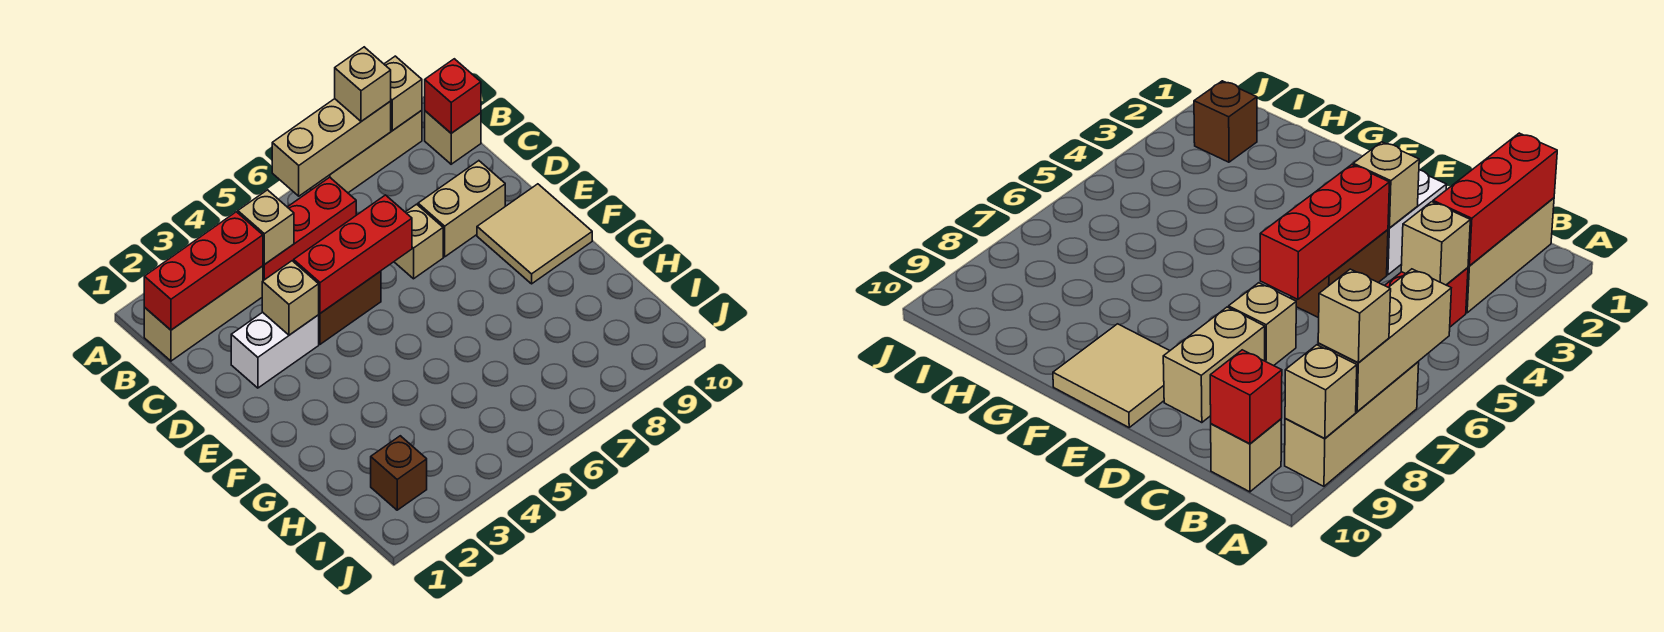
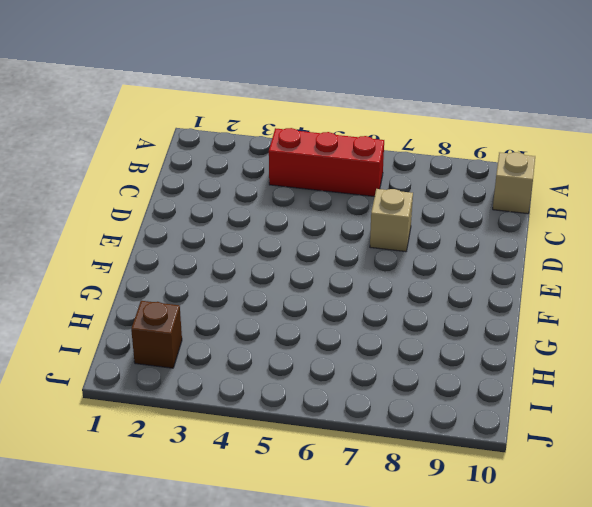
none -> tan brick A7:A9 level 1
none -> tan brick B1:B3 level 1
none -> white brick D2:D3 level 1

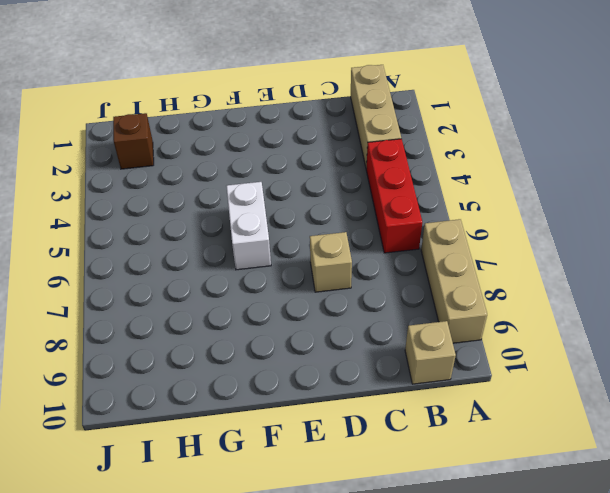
white brick F5:F6 level 1 -> white brick D2:D3 level 1
none -> brown brick D4:D5 level 1
none -> tan brick D8:D9 level 1
none -> tan tile E9:F10 level 1

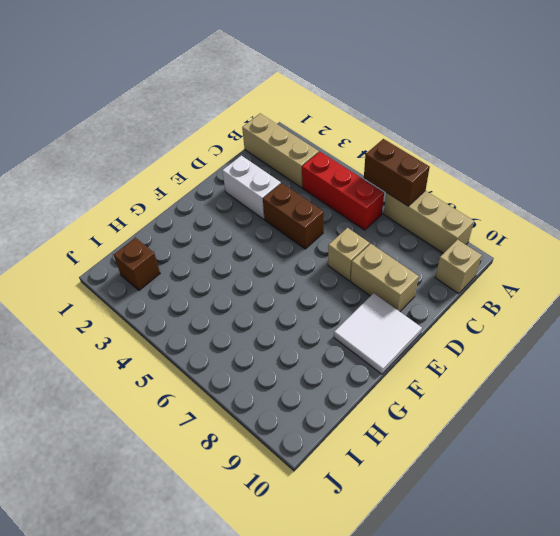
brown brick A6:A7 level 2 -> tan brick A6:A8 level 2
white tile E9:F10 level 1 -> tan tile E9:F10 level 1
none -> tan brick A9 level 2
none -> red brick B1:B3 level 2
none -> tan brick B4 level 2

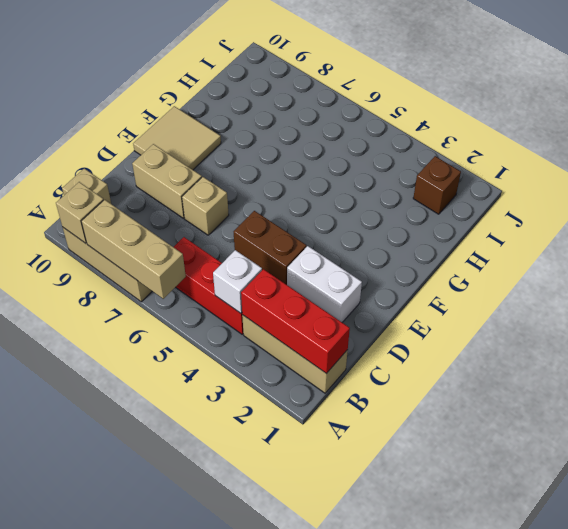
white brick B4 level 2 -> tan brick B4 level 2
none -> red brick B10 level 2
none -> tan brick D3 level 2
none -> red brick D4:D6 level 2

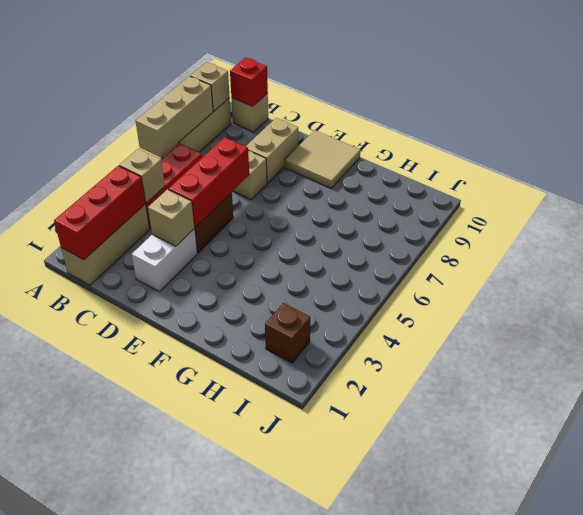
none -> tan brick A8 level 3

